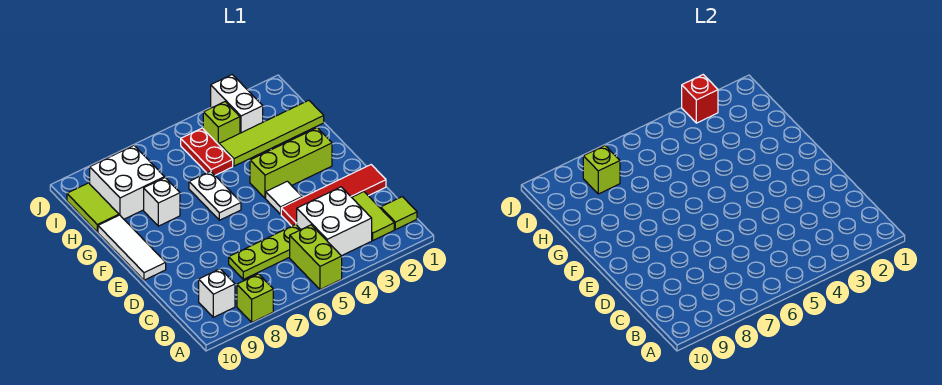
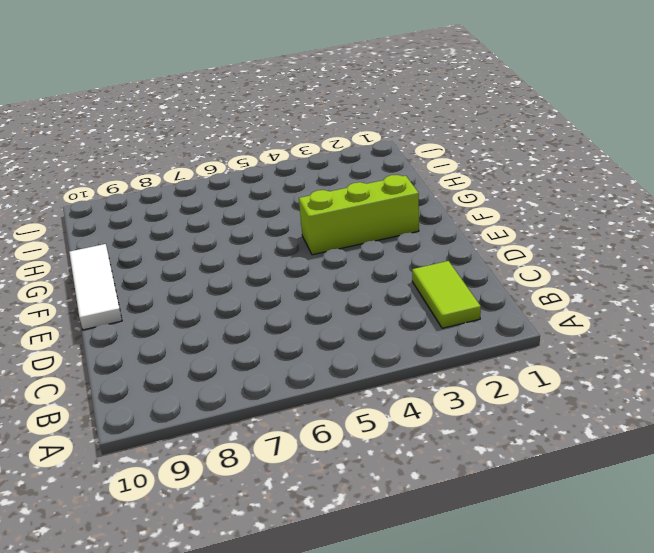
none -> lime brick A5:B5 level 1
none -> lime brick A8 level 1
none -> lime tile B1 level 1

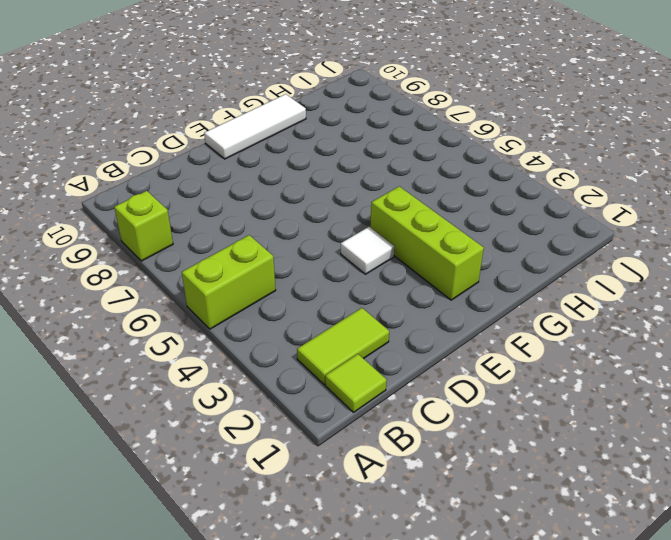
none -> white brick B3:C4 level 1
none -> white brick B9 level 1
none -> lime plate C5:C7 level 1

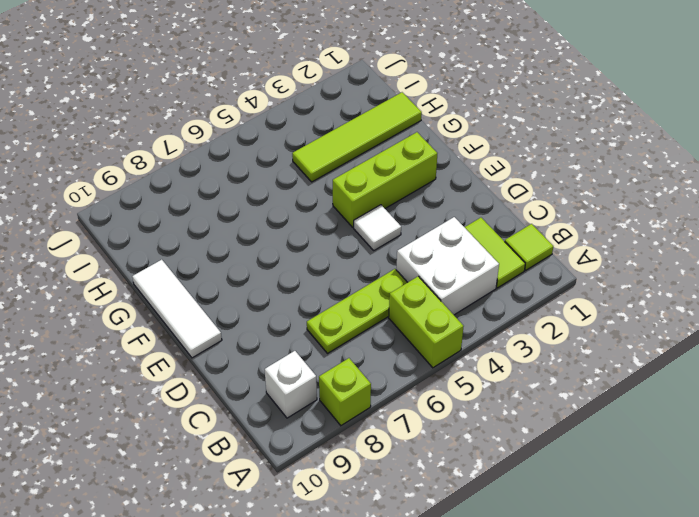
none -> red tile D1:D4 level 1
none -> white plate F6:G6 level 1
none -> white brick G8 level 1

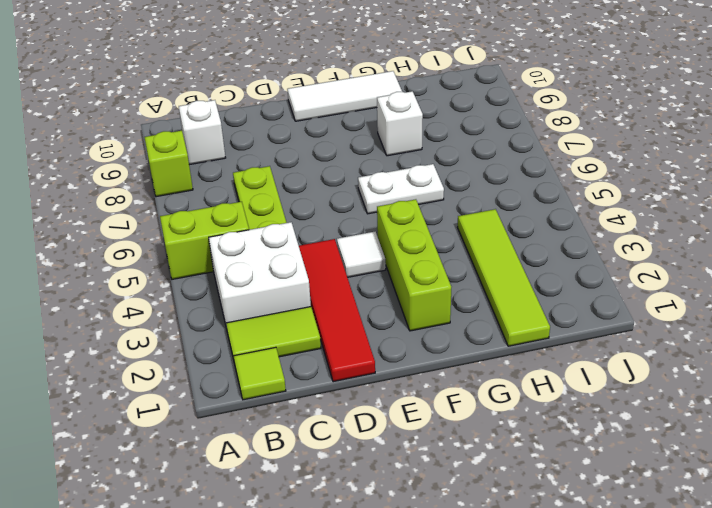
none -> red plate H5:I5 level 1
none -> white brick H8:I9 level 1
none -> lime tile H10:I10 level 1

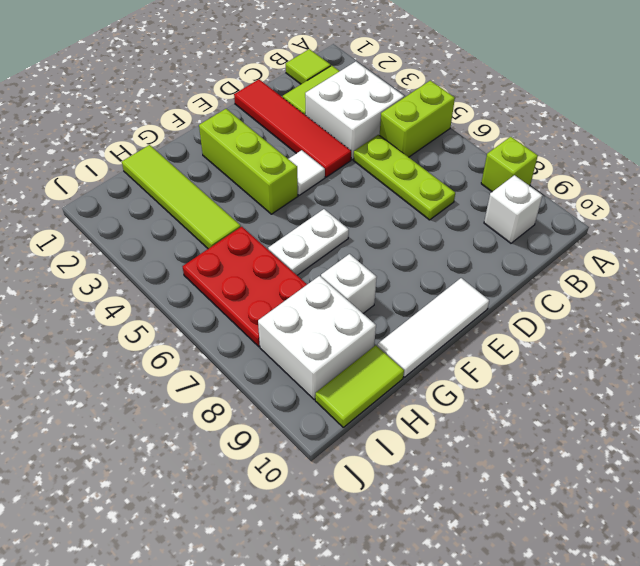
red plate H5:I7 level 1 -> red plate H5:I5 level 1
none -> white brick I3:J3 level 1
none -> lime brick I4 level 1
none -> lime brick I8 level 2

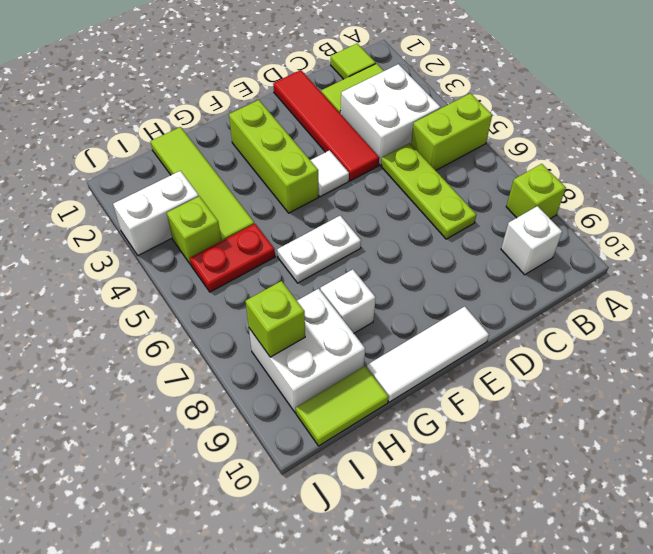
none -> red brick J3 level 2

